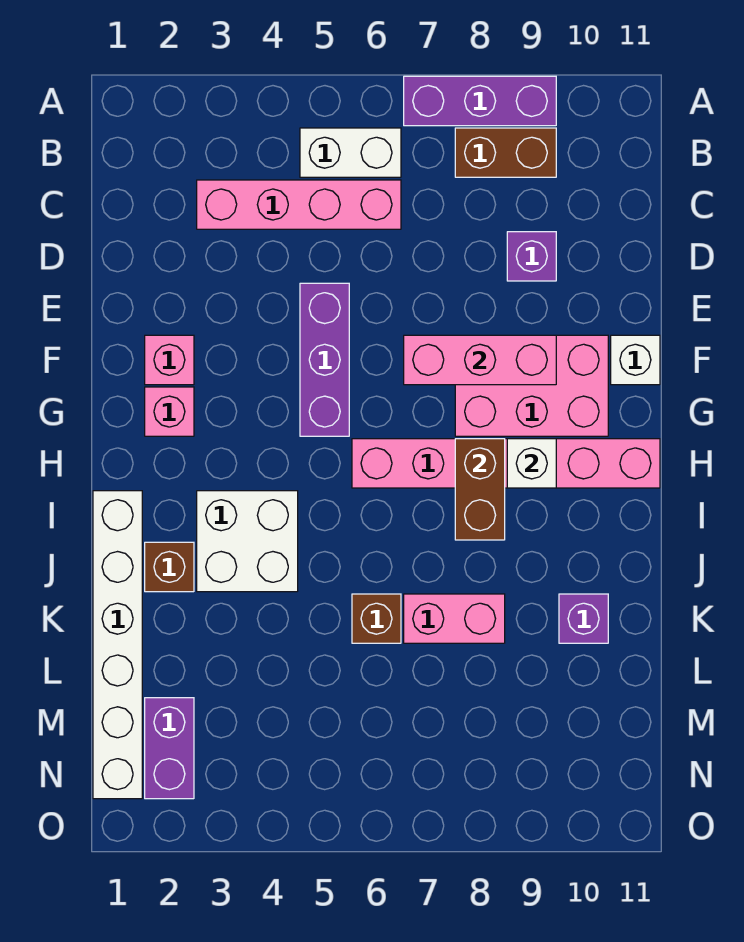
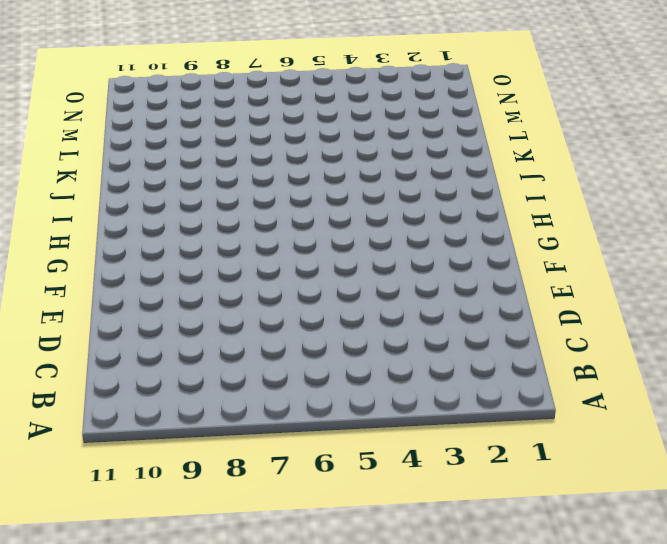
none -> purple brick A7:A9 level 1
none -> white brick B5:B6 level 1
none -> brown brick B8:B9 level 1

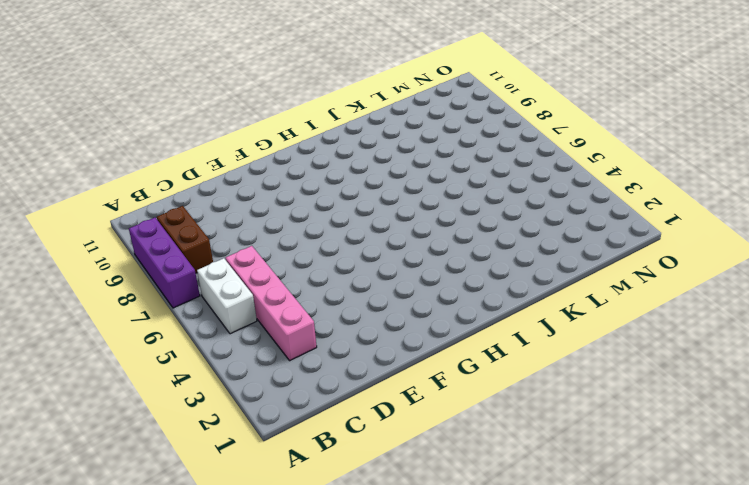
none -> purple brick D9 level 1
none -> purple brick E5:G5 level 1
none -> pink brick F2 level 1

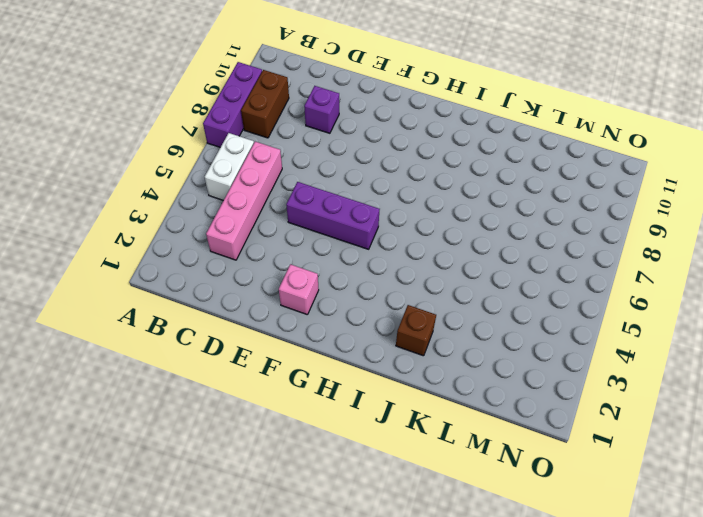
none -> pink brick F8:G10 level 1
none -> white brick F11 level 1
none -> pink brick G2 level 1

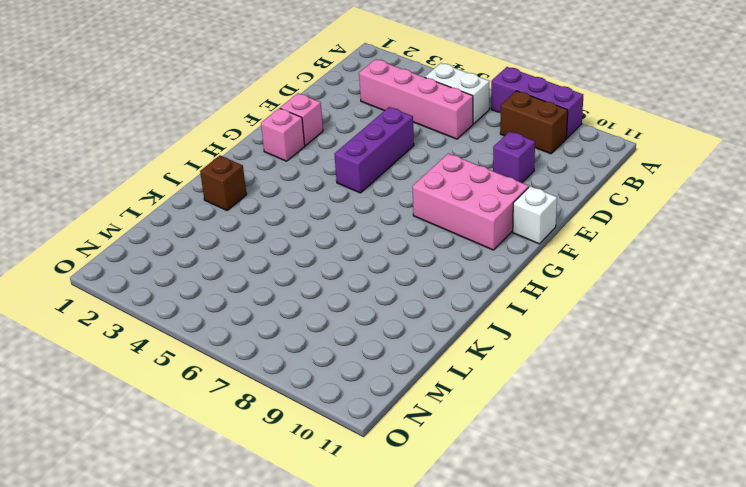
none -> pink brick H6:H11 level 1
none -> white brick I1:N1 level 1
none -> white brick I3:J4 level 1

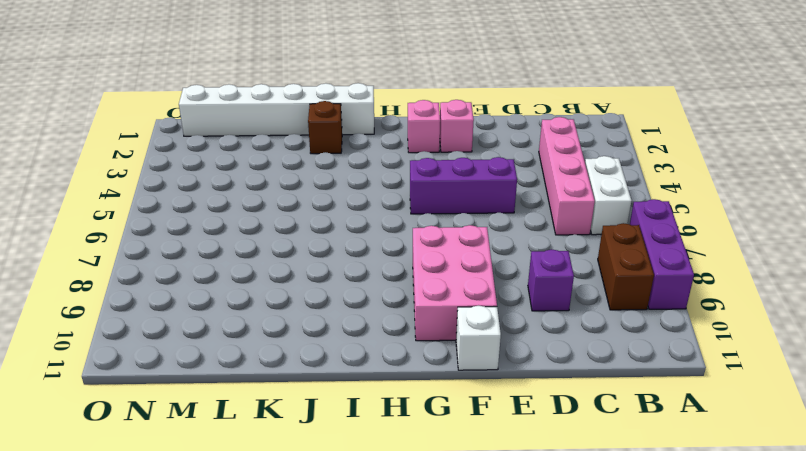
none -> pink brick H6:H11 level 1
none -> white brick I3:J4 level 1
none -> brown brick K6 level 1

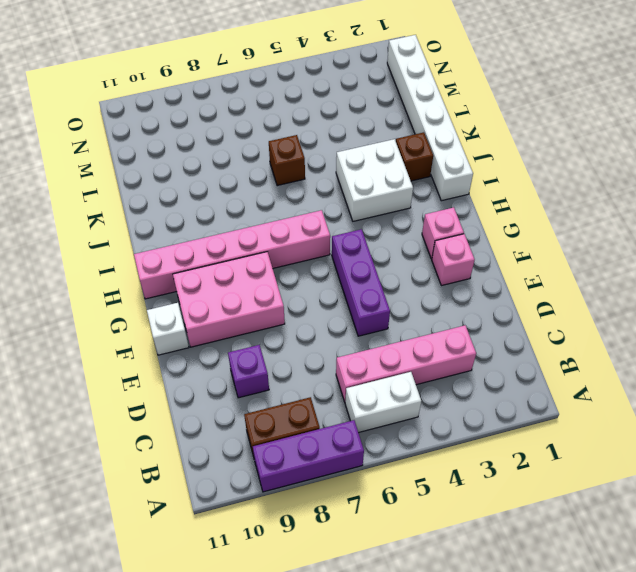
none -> pink brick K7:K8 level 1
none -> purple brick K10 level 1
none -> purple brick M2:N2 level 1

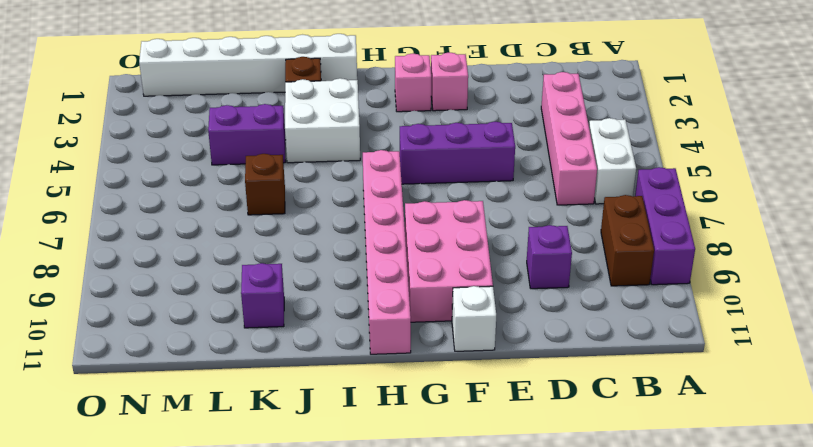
purple brick K4:L4 level 1 -> purple brick M2:N2 level 1
none -> pink brick K7:K8 level 1
none -> pink brick F7:F9 level 2
none -> brown brick H8:I8 level 2

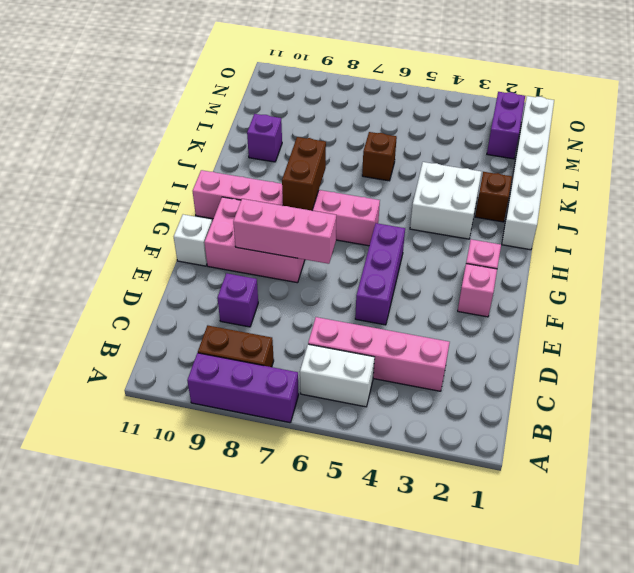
none -> pink brick K7:K8 level 1
none -> white brick H9 level 2

